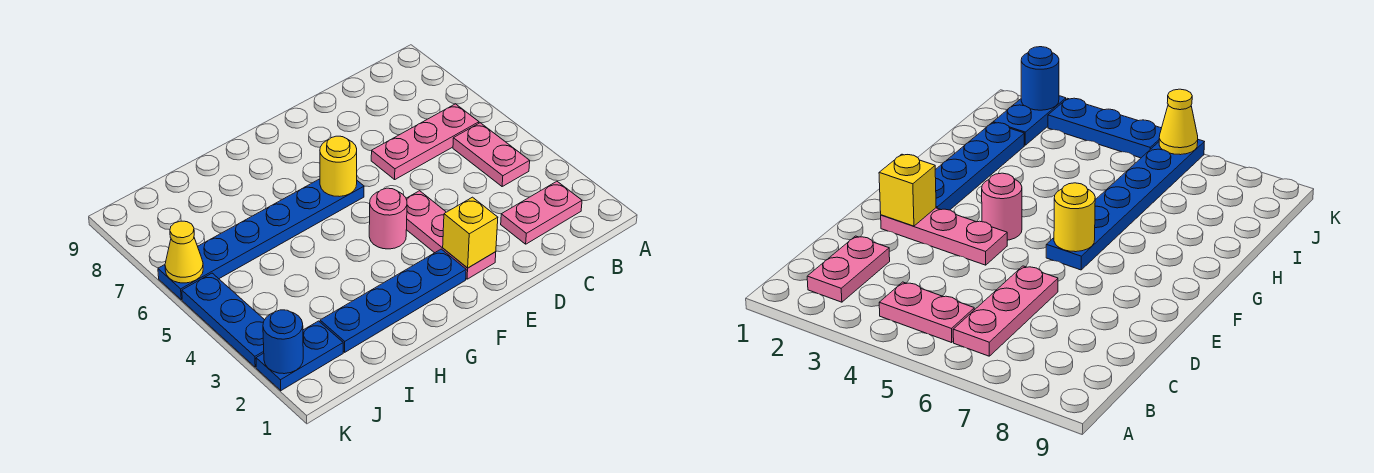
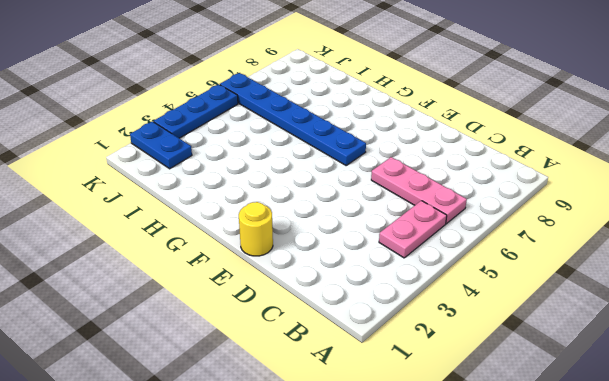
yellow round brick E1 level 1 -> yellow round brick F6 level 2
none -> pink plate B2:C2 level 1
none -> pink plate E2:E4 level 1
none -> blue plate F2:I2 level 1

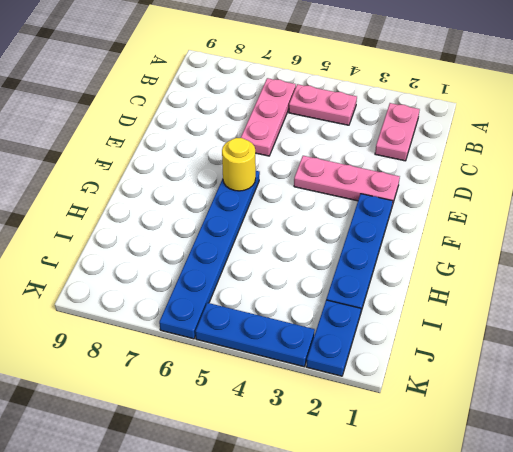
none -> pink round brick F4 level 1
none -> yellow brick E2 level 2
none -> blue round brick K2 level 2

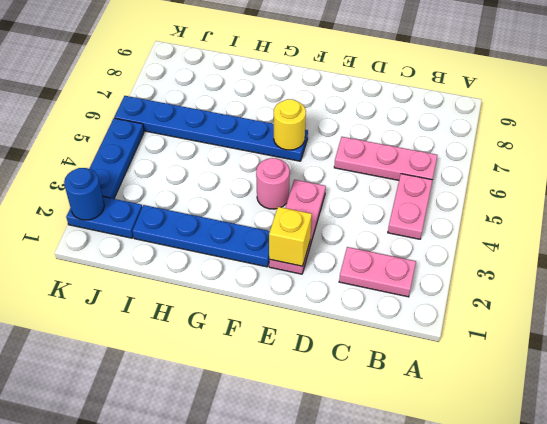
none -> yellow cone K6 level 2

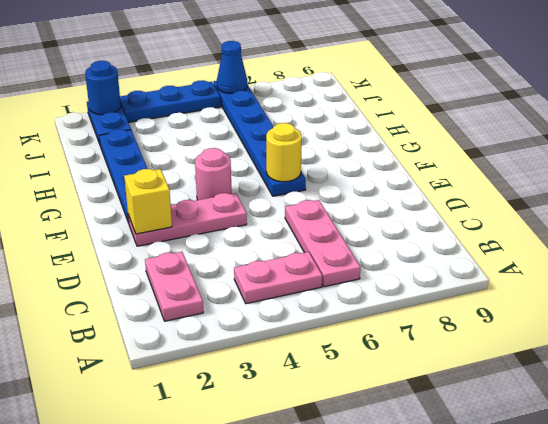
blue cone K6 level 2 -> yellow cone K6 level 2

